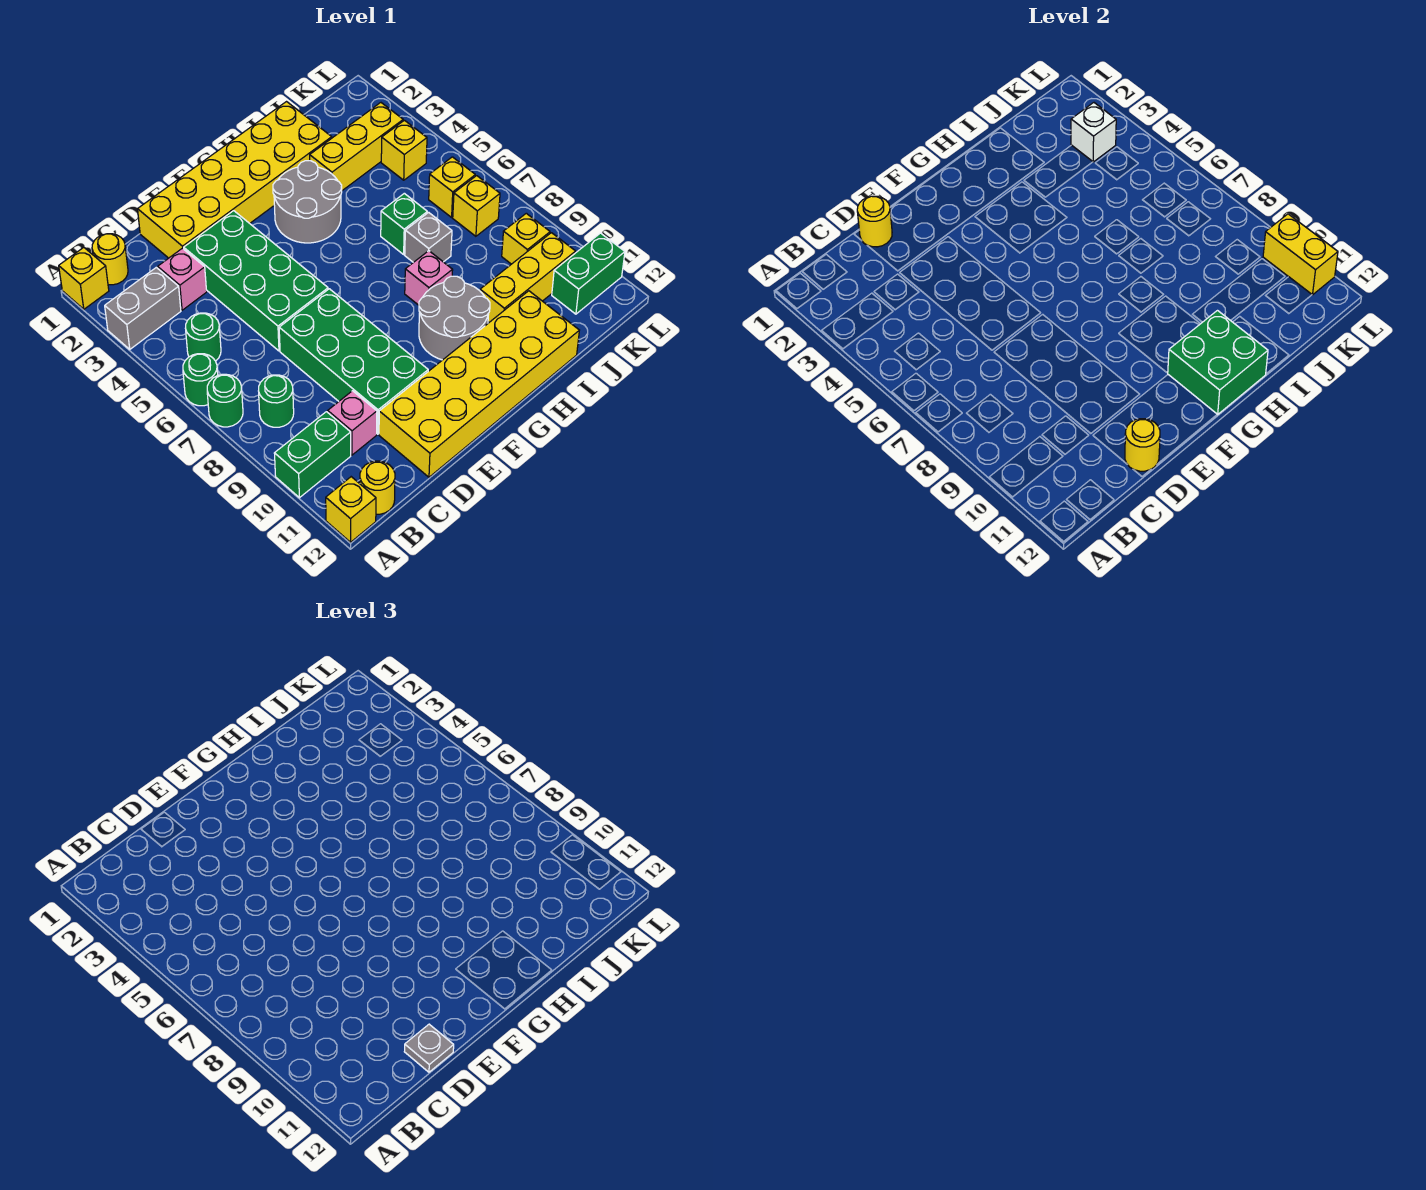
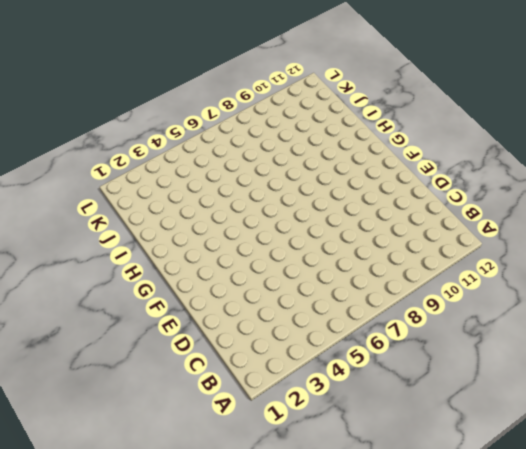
none -> yellow brick A1 level 1
none -> grey brick A3:B3 level 1
none -> green round brick A6 level 1
none -> green round brick A7 level 1

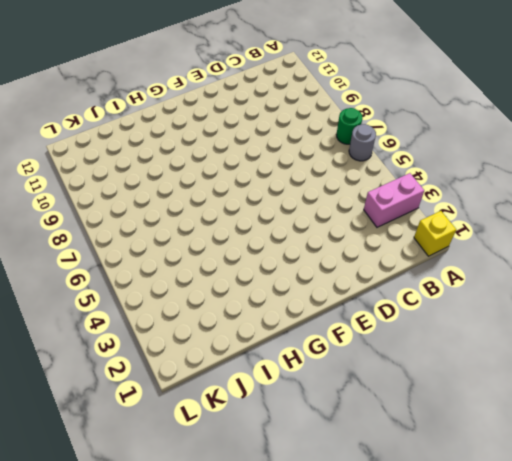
pink brick A3:B3 level 1 -> grey brick A3:B3 level 1
grey round brick A6 level 1 -> green round brick A6 level 1
none -> green brick A10:B10 level 1
none -> yellow brick A12 level 1
none -> yellow round brick B1 level 1
none -> green round brick B5 level 1

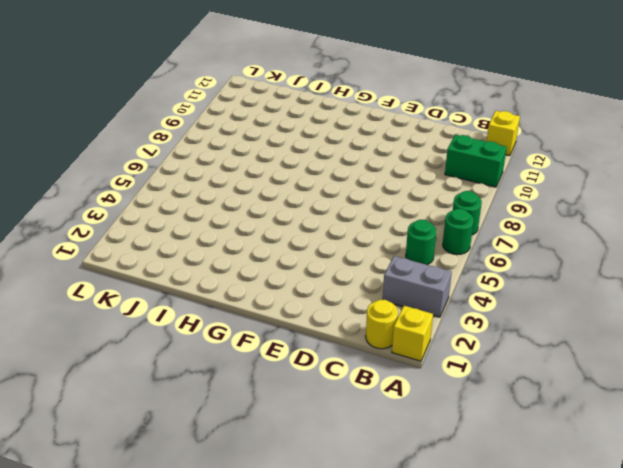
none -> green round brick B8 level 1
none -> yellow round brick B12 level 1
none -> pink brick C3 level 1
none -> pink brick C10 level 1

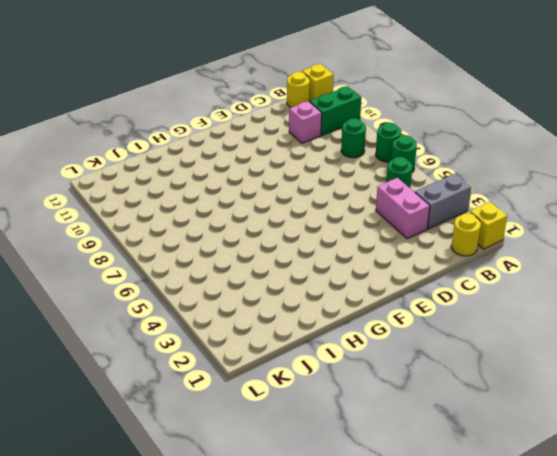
pink brick C3:C4 level 1 -> pink brick C3 level 1
none -> yellow brick D1:I2 level 1
none -> green brick D3:E6 level 1
none -> green brick D7:E10 level 1
none -> yellow brick D11:I12 level 1

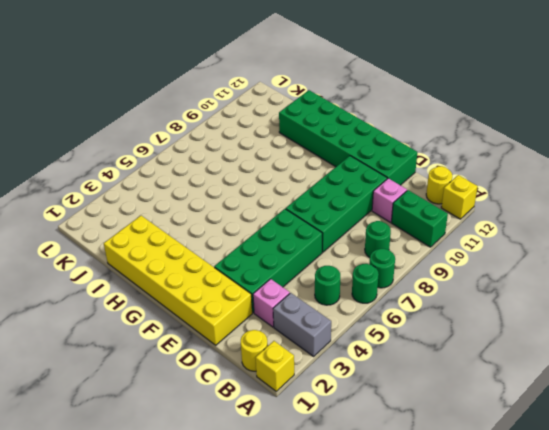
green brick D11:I12 level 1 -> yellow brick D11:I12 level 1
none -> grey round brick G3:H4 level 1
none -> grey round brick G9:H10 level 1
none -> pink brick H8 level 1
none -> yellow brick I3:K3 level 1

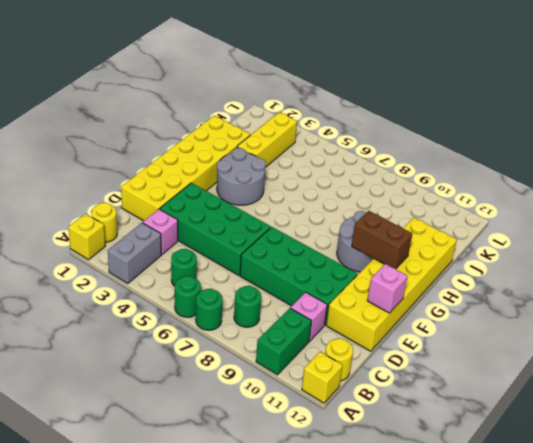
pink brick E12 level 2 -> pink brick H8 level 1
brown brick G10:G11 level 2 -> green brick G11:H12 level 2
none -> green brick I6 level 1
none -> grey brick I7 level 1
none -> yellow brick I10:K10 level 1
none -> yellow brick K4 level 1

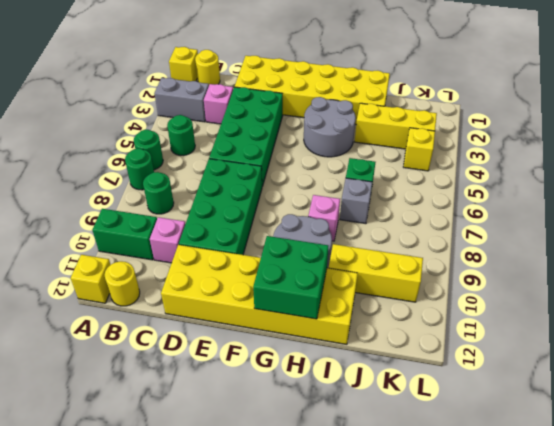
none -> yellow brick K6 level 1
none -> yellow brick K7 level 1
none -> yellow brick K9 level 1
none -> green brick K11:L11 level 1

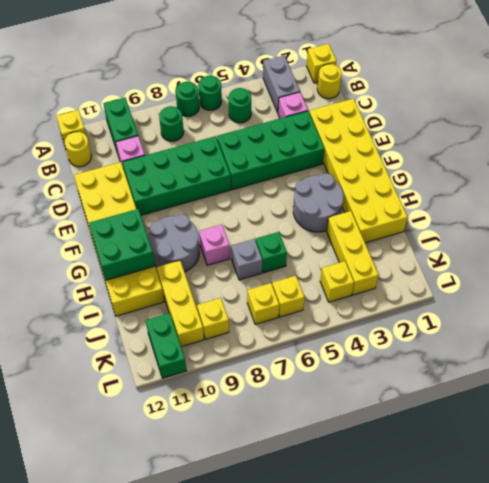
none -> yellow round brick D1 level 2
none -> yellow round brick D12 level 2
none -> white brick K3 level 2
none -> yellow brick L10:L11 level 2

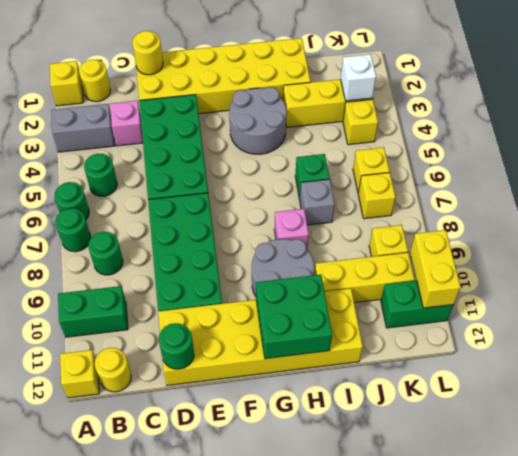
green round brick D12 level 2 -> yellow round brick D12 level 2
none -> pink brick C10 level 1
none -> grey plate D12 level 3

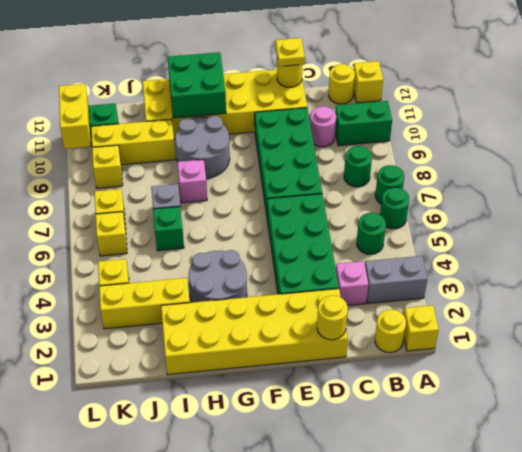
pink round brick C10 level 1 -> pink brick C10 level 1
yellow plate D12 level 3 -> grey plate D12 level 3
none -> white brick K3 level 2

